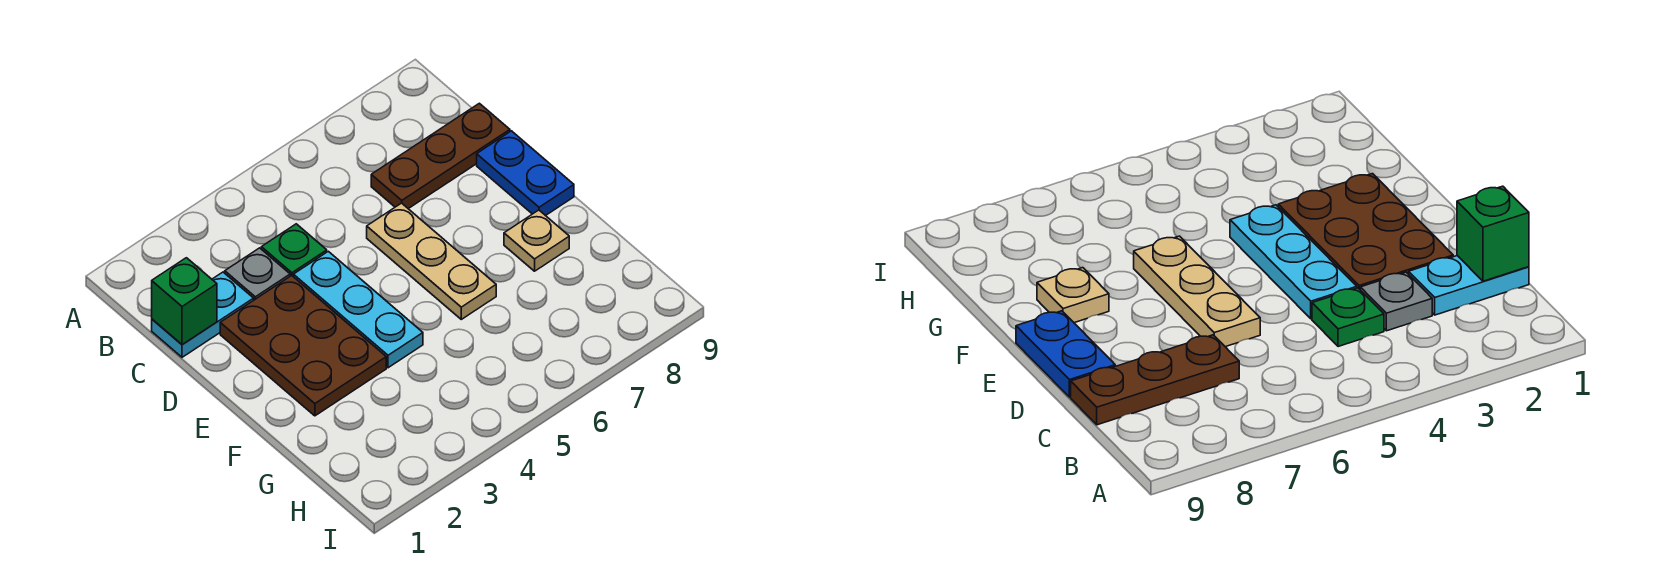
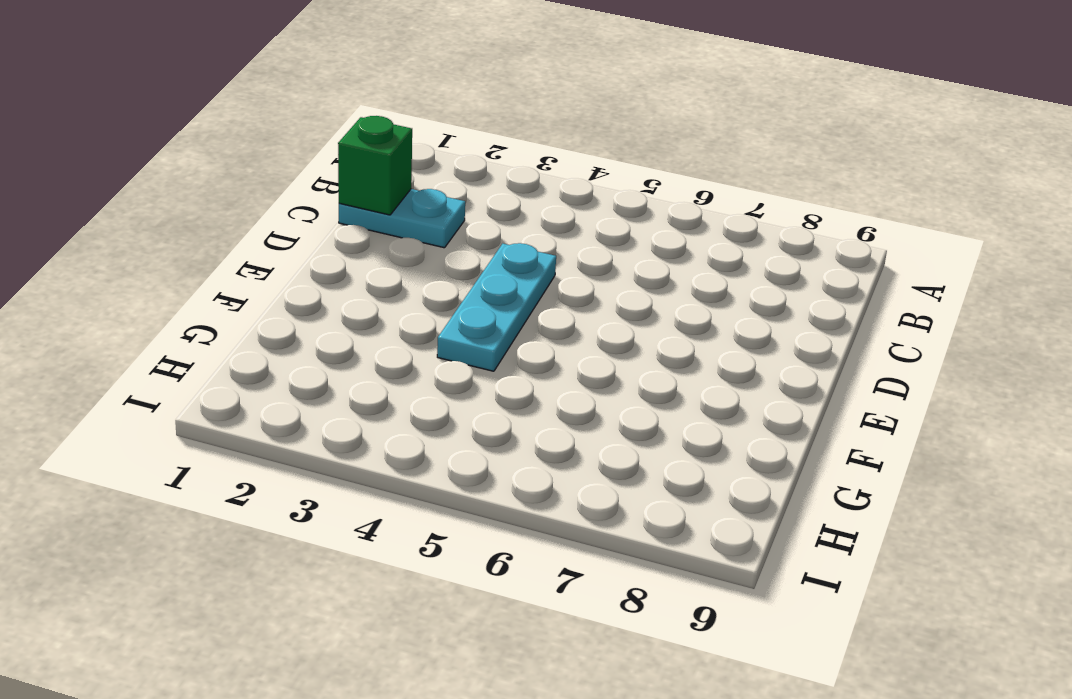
none -> grey plate C3 level 1
none -> green plate C4 level 1

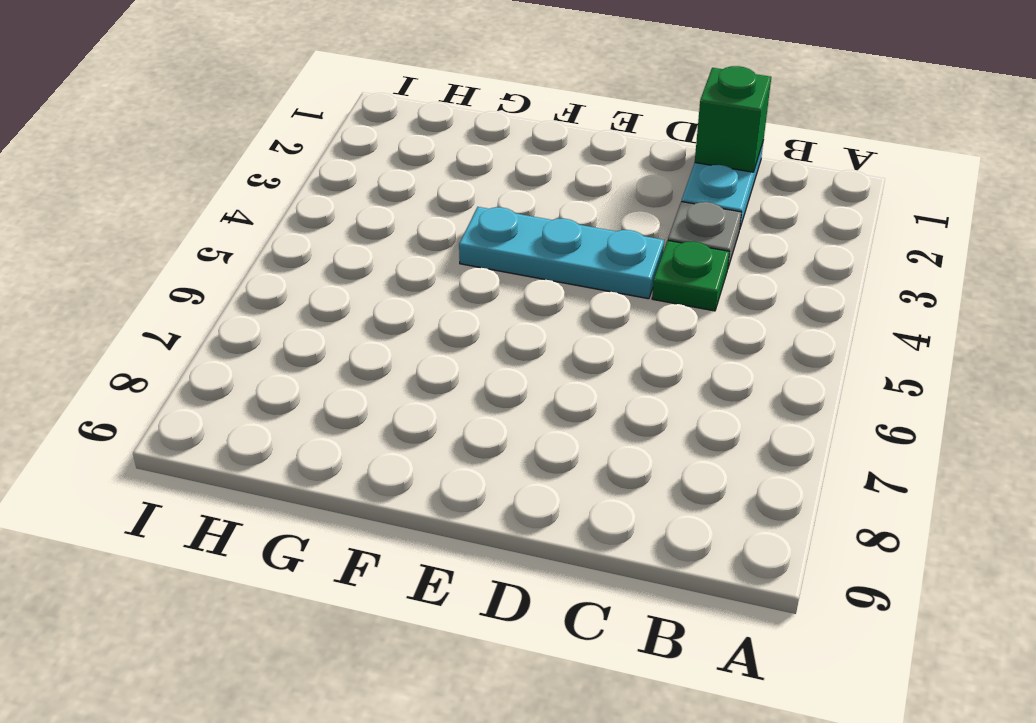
none -> brown plate C7:C9 level 1
none -> brown plate D2:F3 level 1

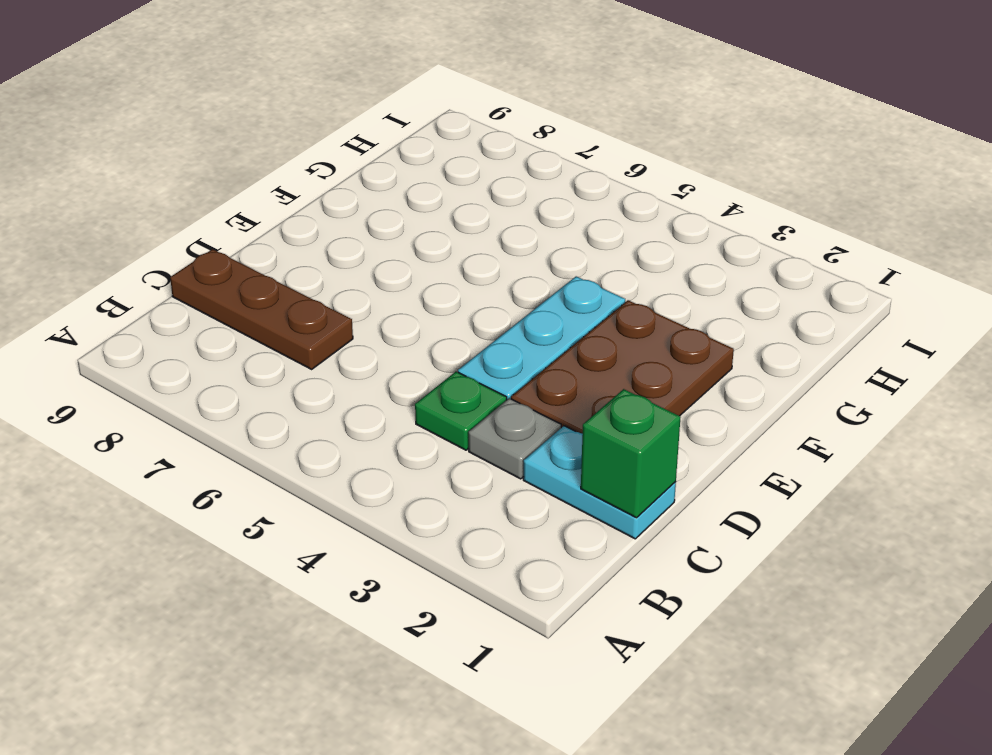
none -> tan plate D6:F6 level 1
none -> blue plate D9:E9 level 1

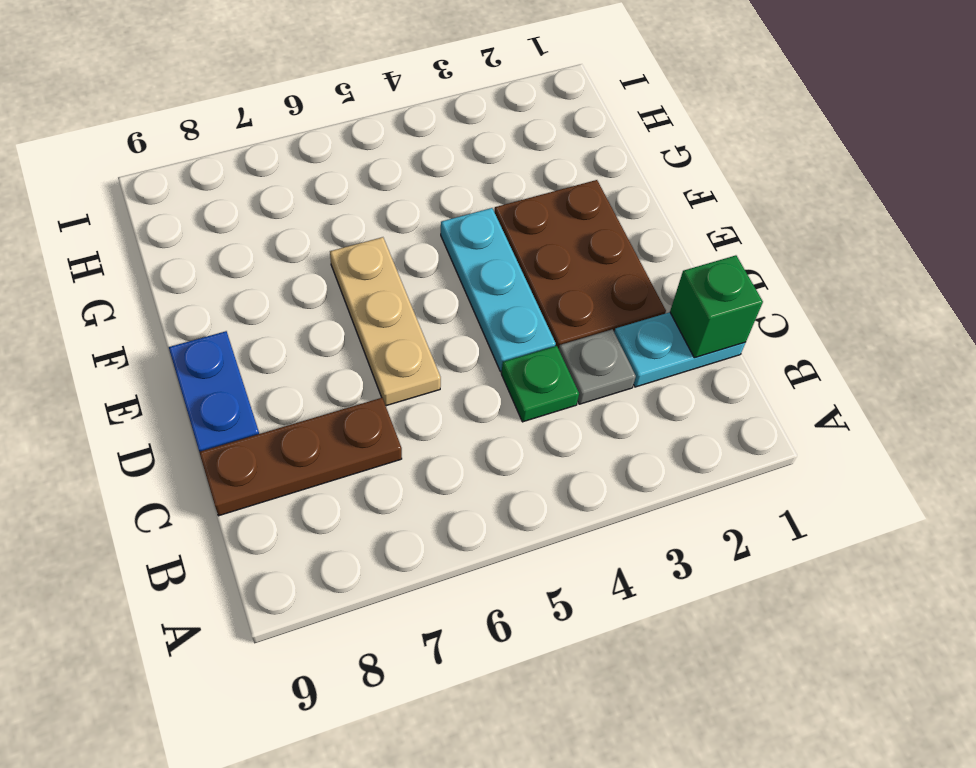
none -> tan plate F8 level 1

